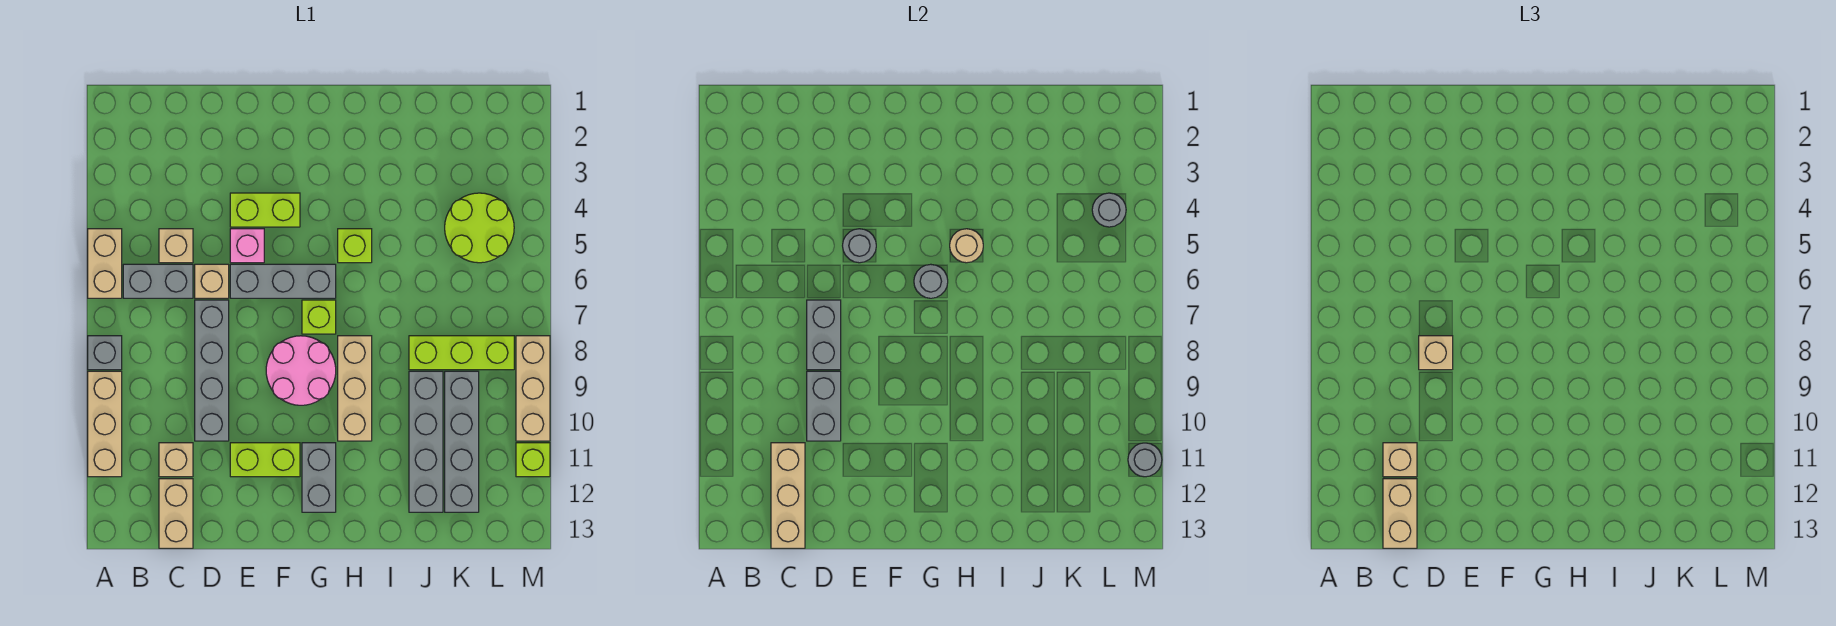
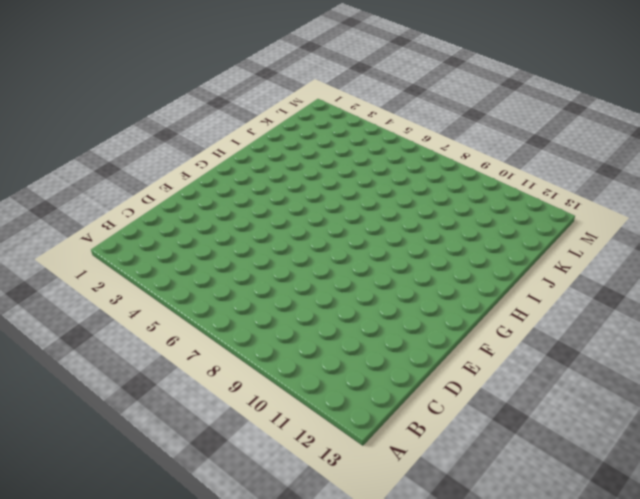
none -> tan brick A5:A6 level 1
none -> grey brick A8 level 1
none -> tan brick A9:A11 level 1
none -> grey brick B6:C6 level 1

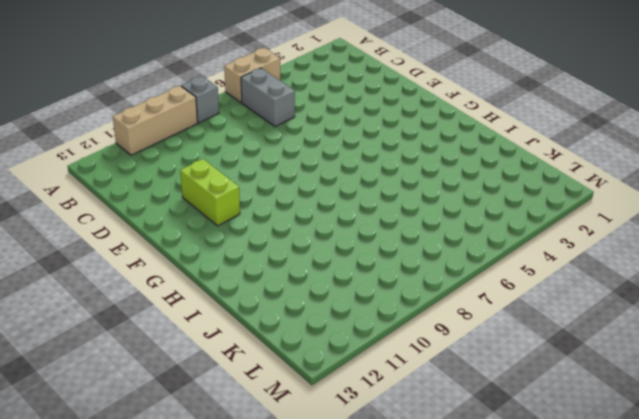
none -> tan brick C5 level 1
none -> tan brick C11 level 1
none -> tan brick C12:C13 level 1
none -> tan brick D6 level 1

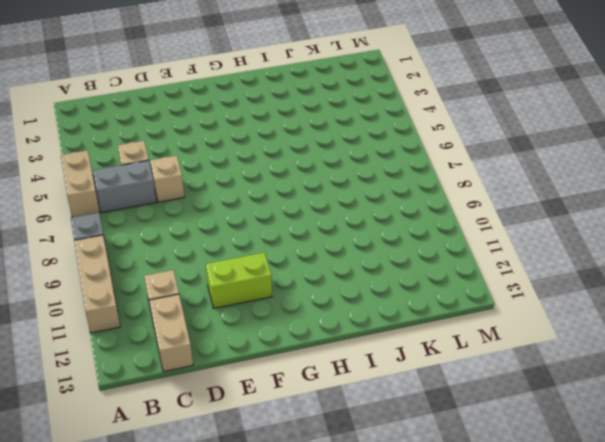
none -> grey brick D7:D10 level 1
none -> lime brick E4:F4 level 1
none -> pink brick E5 level 1
none -> grey brick E6:G6 level 1

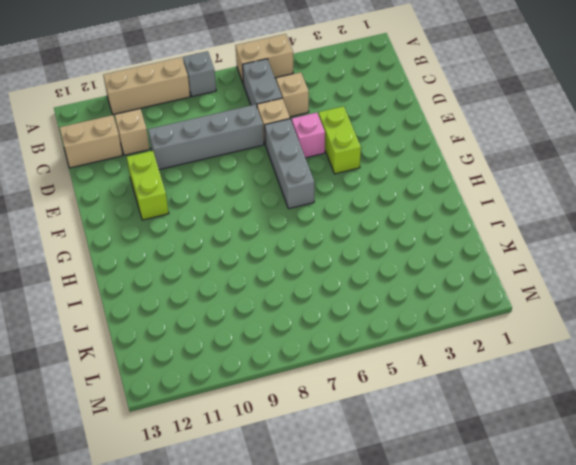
none -> pink round brick F8:G9 level 1
none -> lime brick G7 level 1
none -> grey brick G11:G12 level 1
none -> lime brick H5 level 1

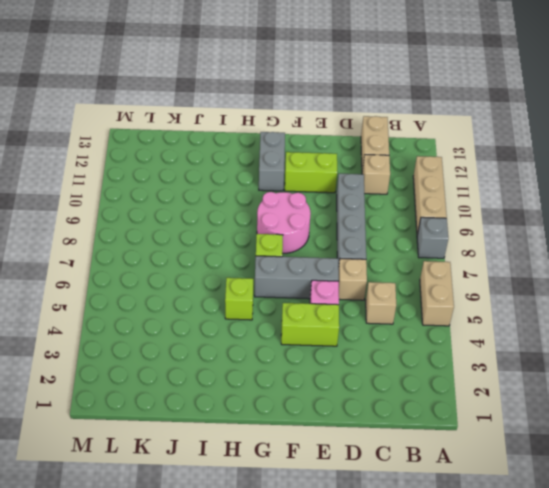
none -> grey brick B6:C6 level 1
none -> tan brick H8:H10 level 1
none -> lime brick J8:L8 level 1
none -> grey brick J9:J12 level 1

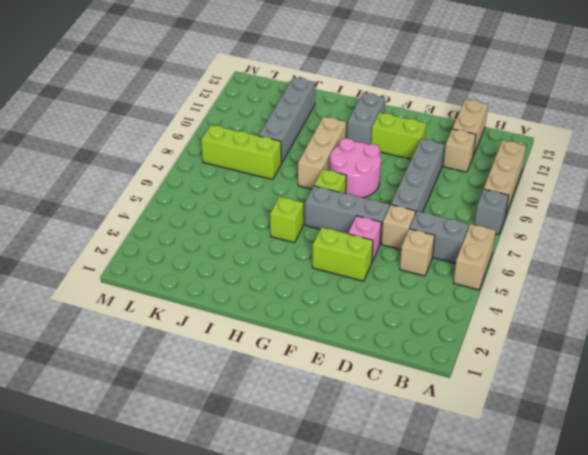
none -> lime round brick K4:L5 level 1
none -> grey brick K9:K12 level 1
none -> tan brick M8:M10 level 1
none -> lime brick M11 level 1

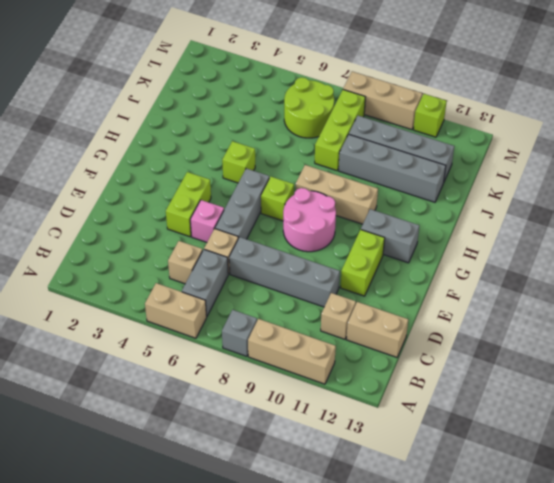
lime round brick K6:L7 level 1 -> lime round brick K4:L5 level 1
none -> tan brick C11:C13 level 2
none -> grey brick D7:D8 level 2
none -> grey brick D9:D10 level 2
none -> grey round brick E5 level 2

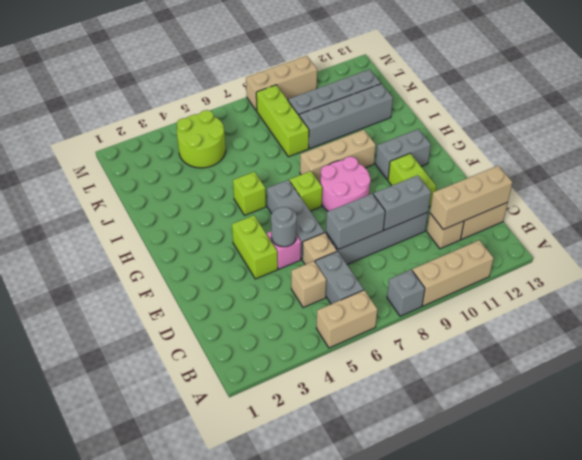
none -> lime brick M11 level 1
none -> grey round brick G6 level 2
none -> tan round brick H5 level 2
none -> grey round brick L4 level 2

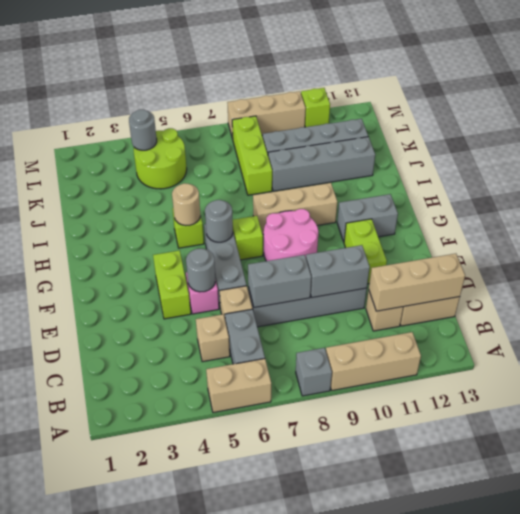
none -> grey round brick M11 level 2
none -> tan brick C11 level 3
none -> tan brick C12:C13 level 3
none -> tan brick D8 level 3

